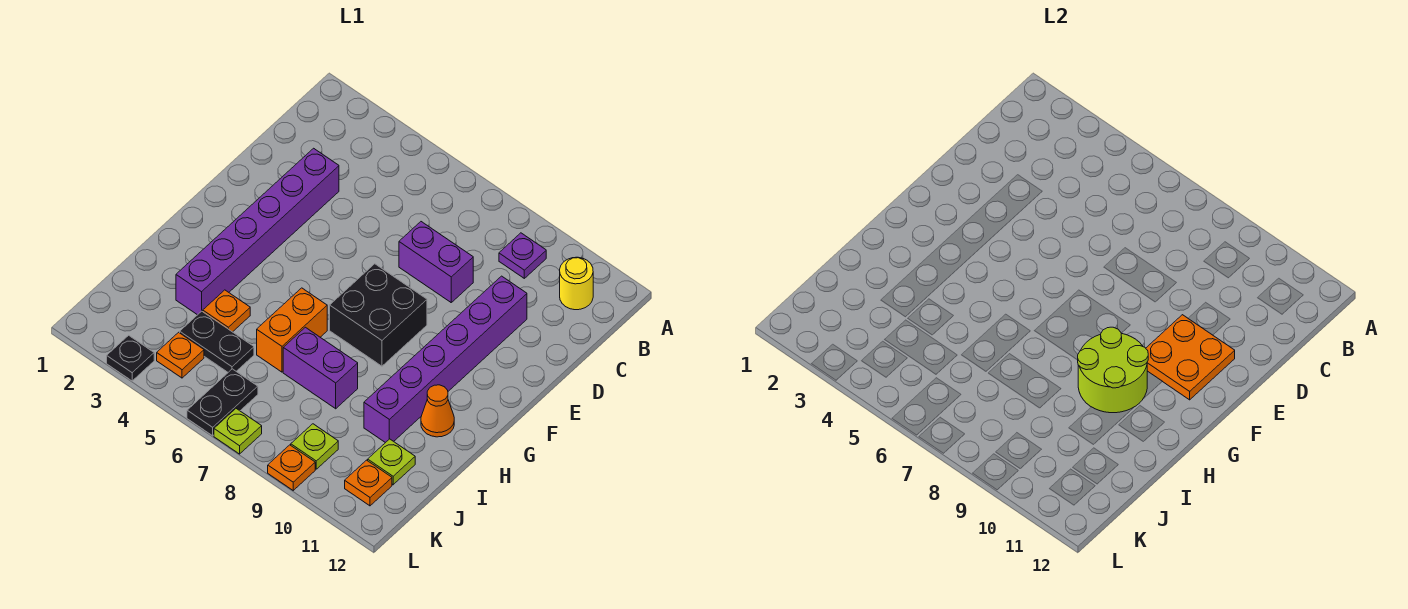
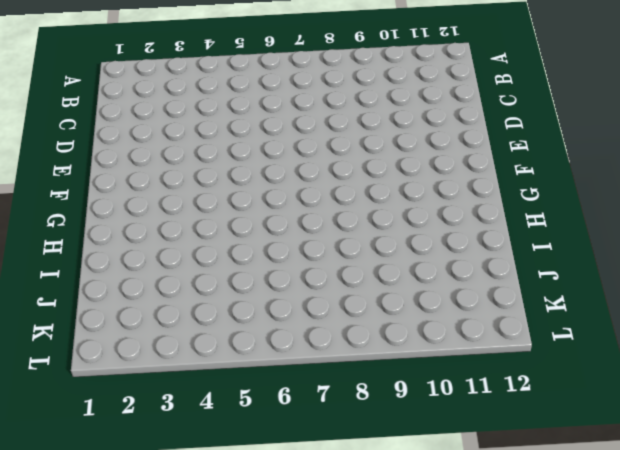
none -> purple plate B9 level 1
none -> yellow round brick B11 level 1
none -> purple brick D3:I3 level 1

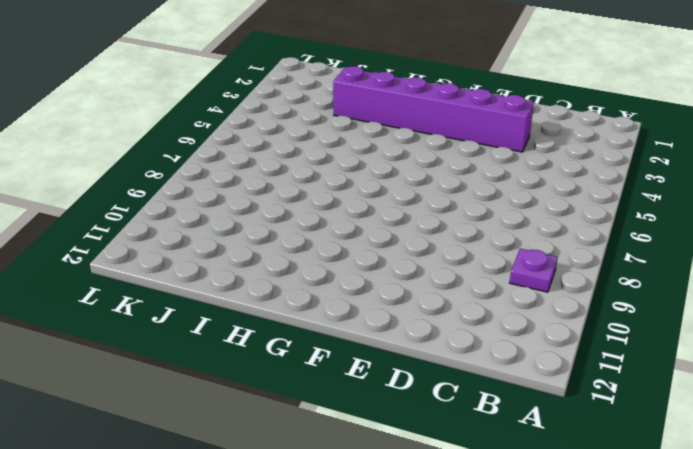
none -> yellow round brick B11 level 1
none -> purple brick D7:D8 level 1
none -> purple brick D10:I10 level 1

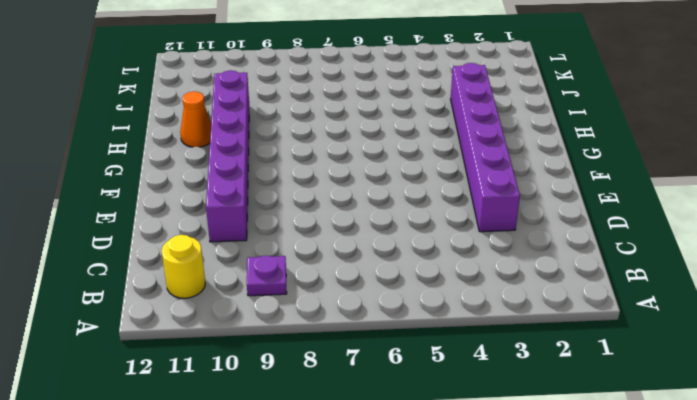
none -> purple brick D7:D8 level 1
none -> black brick F7:G8 level 1
none -> orange brick H6:I6 level 1

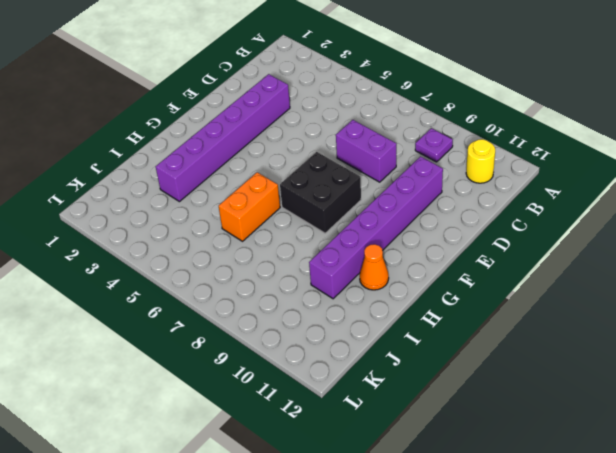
none -> orange plate I4 level 1
none -> purple brick I7:I8 level 1
none -> black plate J4:J5 level 1

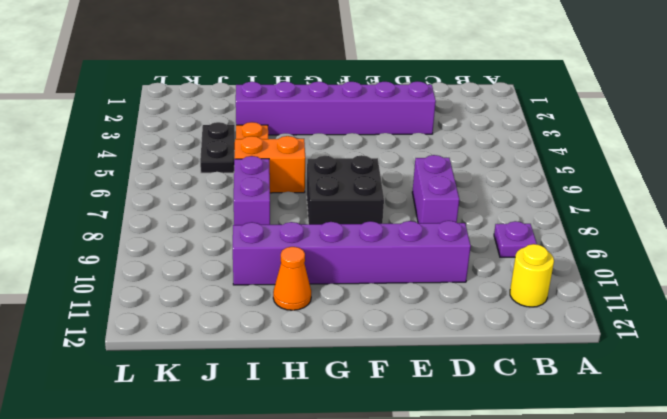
none -> lime plate J11 level 1
none -> orange plate K4 level 1
none -> black plate K6:L6 level 1

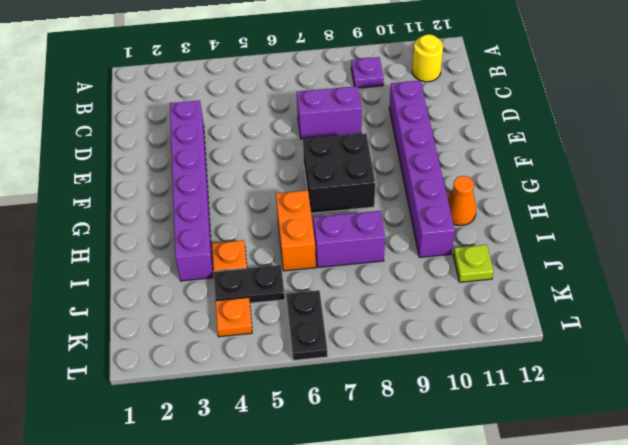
none -> lime plate K9 level 1
none -> orange plate K11 level 1
none -> black plate L3 level 1

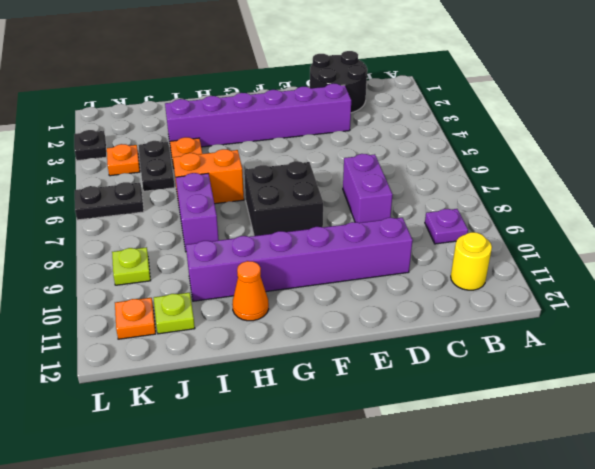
black round brick C1:D2 level 1 -> none
none -> lime plate L7 level 1
none -> orange plate L9 level 1
none -> orange plate E10:F11 level 2

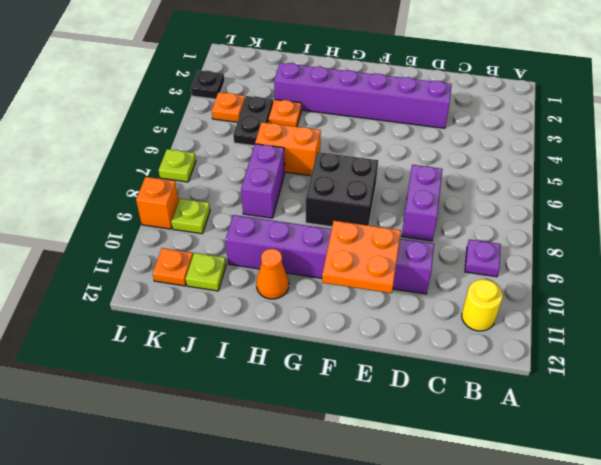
orange brick L9 level 1 -> orange plate L9 level 1
none -> black plate K6:L6 level 1
none -> lime round brick G9:H10 level 2

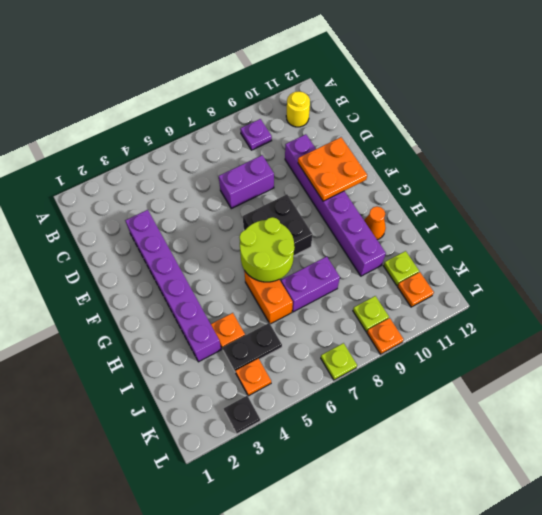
lime round brick G6:H7 level 2 -> lime round brick G9:H10 level 2
none -> black plate K6:L6 level 1

